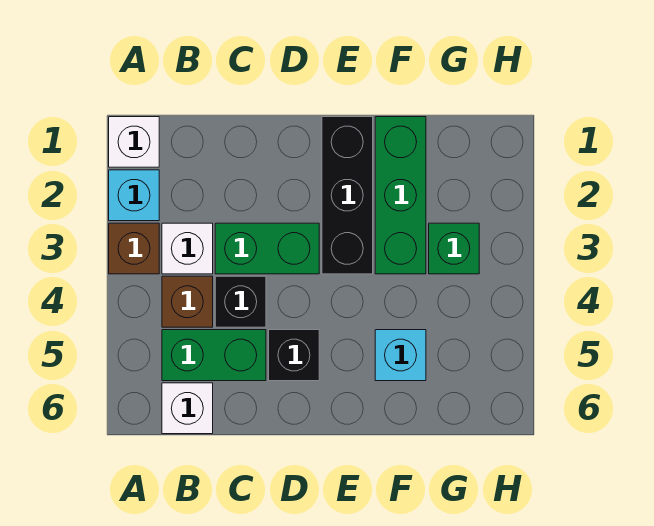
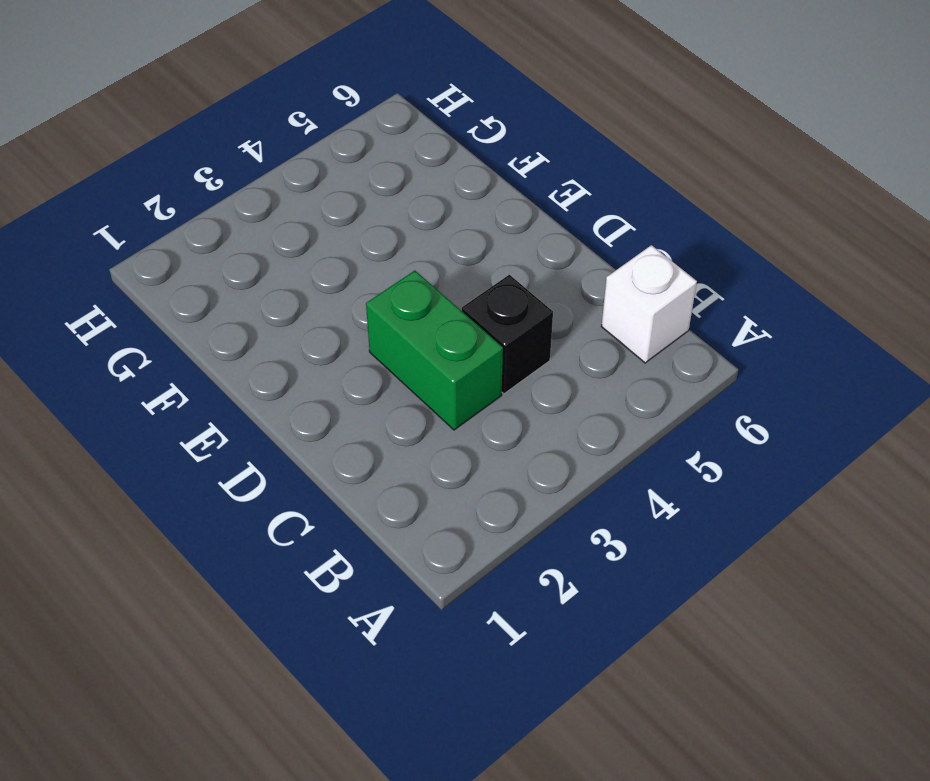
none -> white brick A1 level 1
none -> cyan brick A2 level 1
none -> brown brick A3 level 1

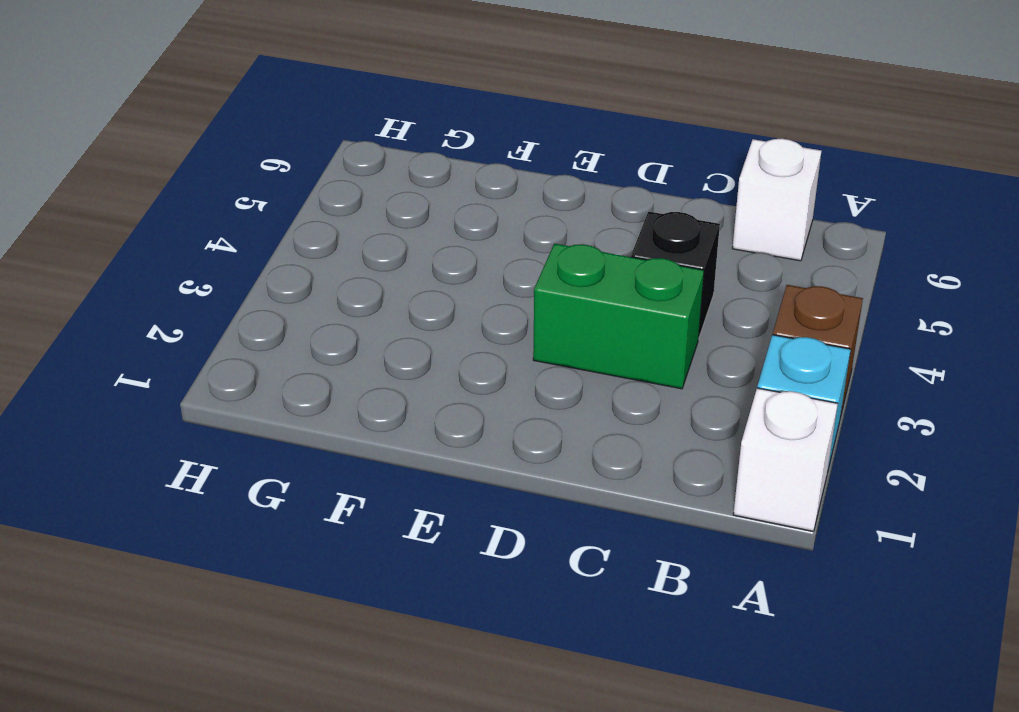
none -> white brick B3 level 1
none -> brown brick B4 level 1
none -> green brick B5:C5 level 1

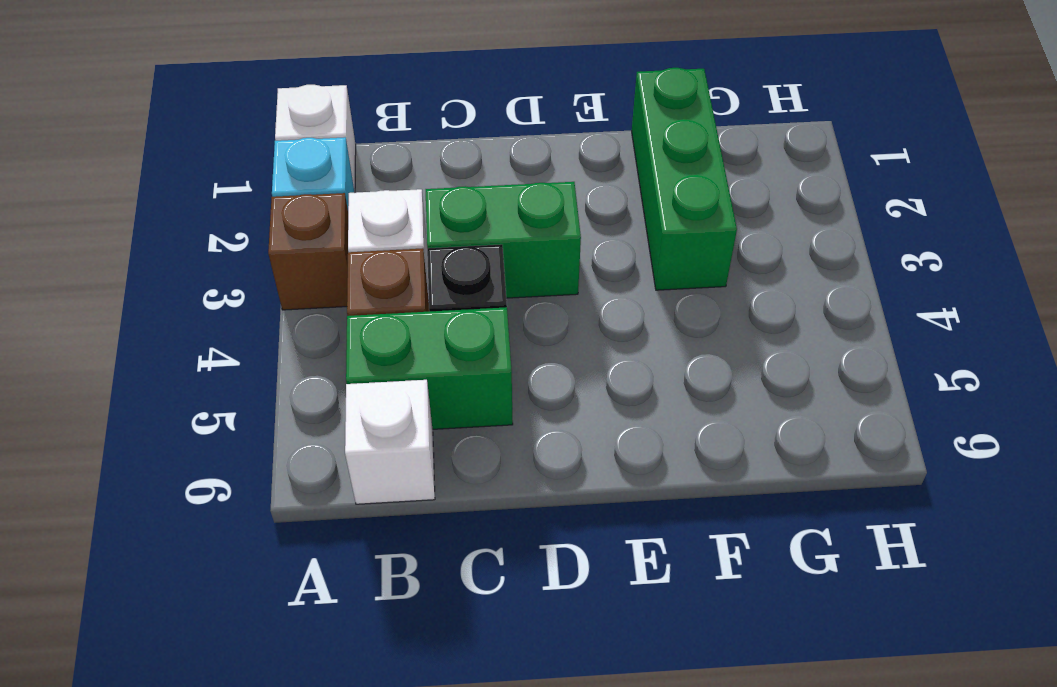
none -> black brick D5 level 1
none -> black brick E1:E3 level 1
none -> cyan brick F5 level 1

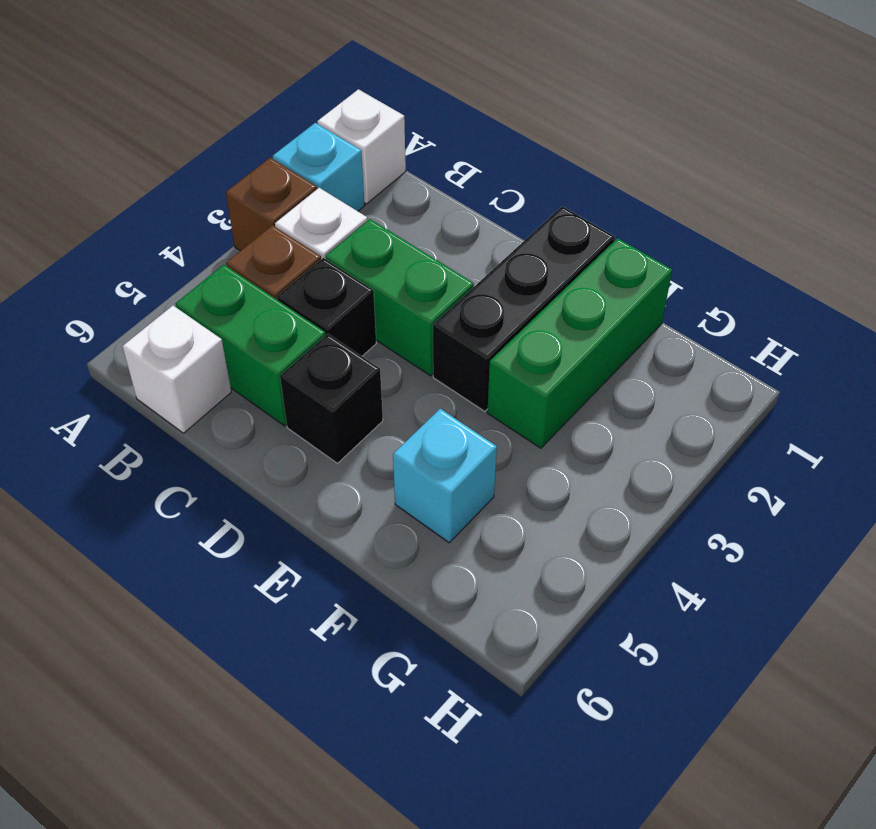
none -> green brick G3 level 1

